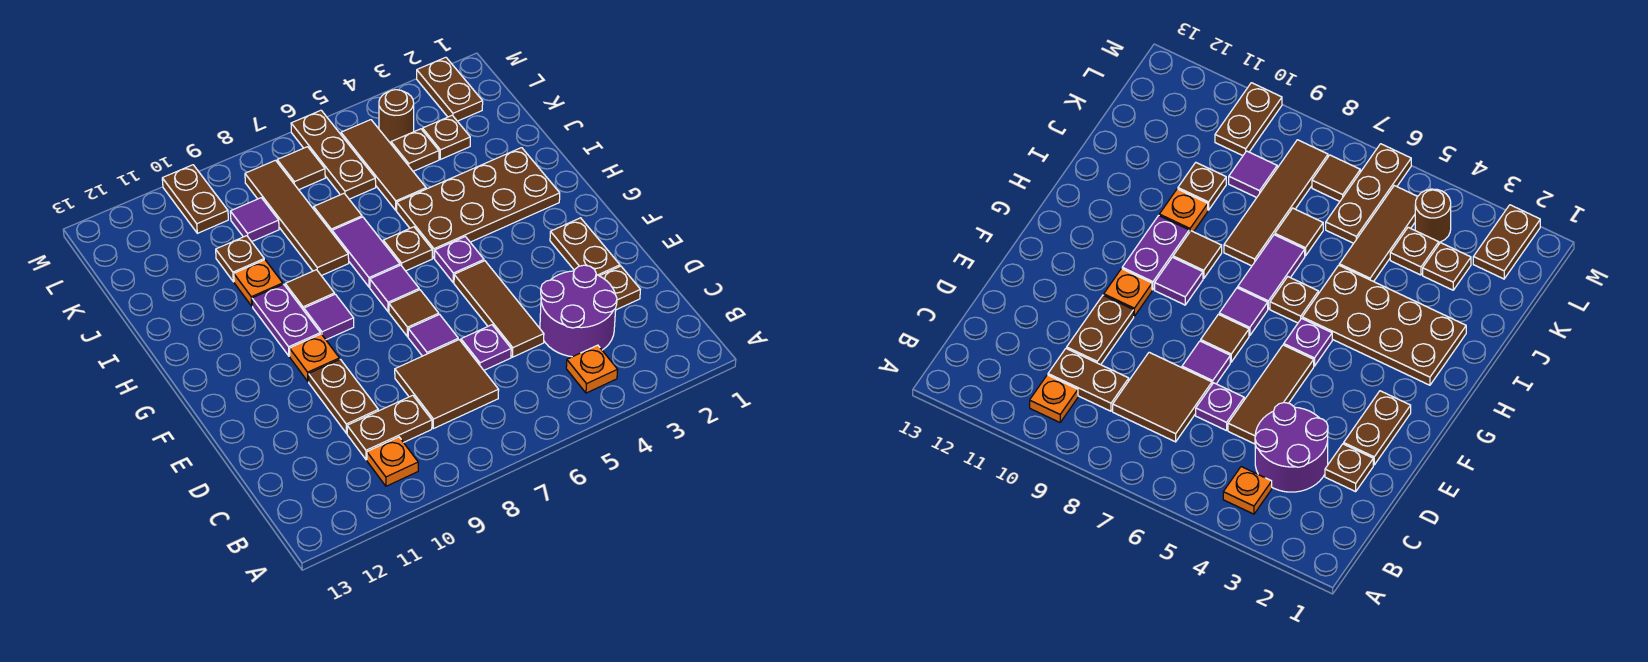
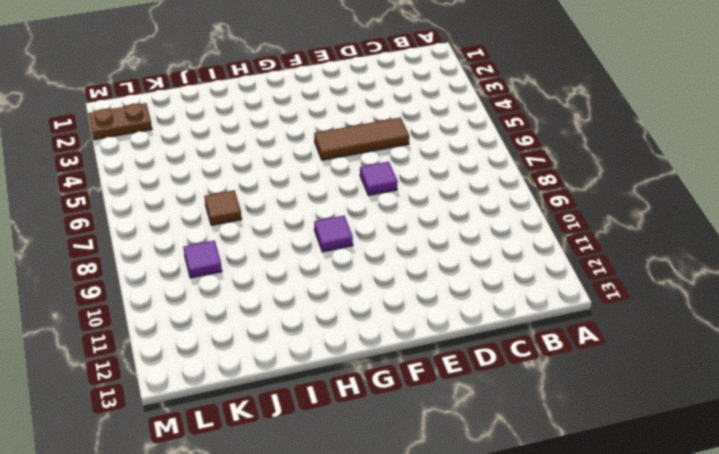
none -> orange plate B4 level 1
none -> orange plate B10 level 1
none -> purple round brick C3:D4 level 1
none -> brown tile C7:D8 level 1

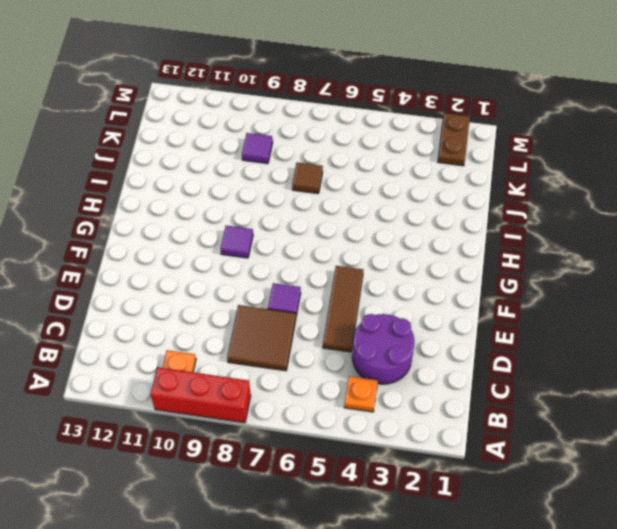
red brick A8:A10 level 1 -> none
none -> brown plate C9:C10 level 1
none -> brown plate D2 level 1
none -> purple plate D6 level 1
none -> brown plate D10:E10 level 1

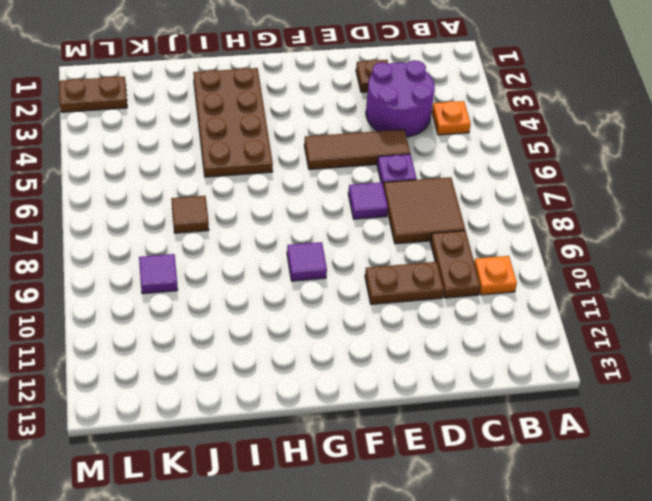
none -> brown plate E2:F2 level 1
none -> brown tile F7 level 1
none -> orange plate F10 level 1
none -> purple plate G5 level 1

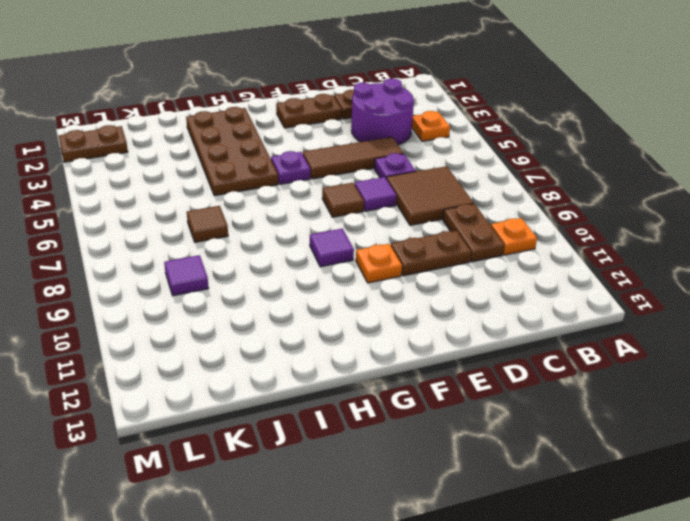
none -> purple tile G7 level 1
none -> purple plate G10:H10 level 1
none -> brown plate H6 level 1
none -> purple tile H7:I7 level 1

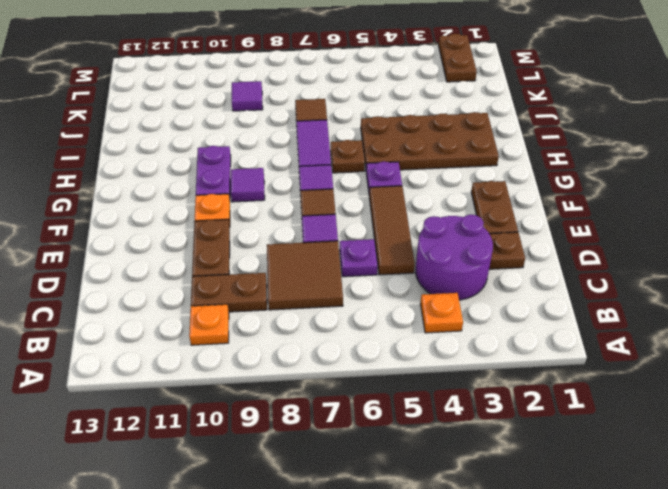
none -> brown tile H9 level 1
none -> brown tile I8:L8 level 1
none -> orange plate I10 level 1
none -> brown tile J5:L5 level 1

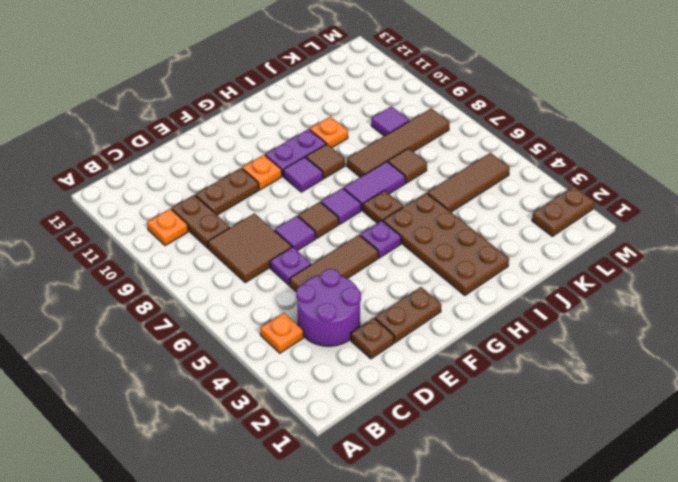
none -> brown plate J10 level 1
none -> brown plate K3 level 1
none -> brown plate K4 level 1
none -> brown plate K6:M6 level 1

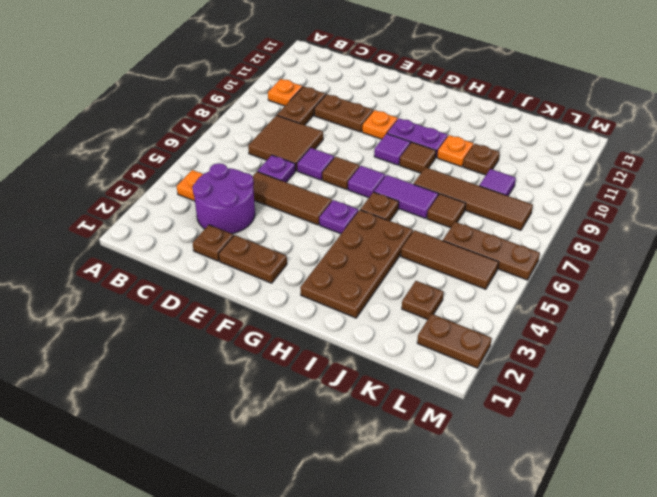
none -> brown plate K4 level 1
none -> brown round brick L4 level 1
none -> brown tile L7 level 1
none -> brown plate L10:M10 level 1

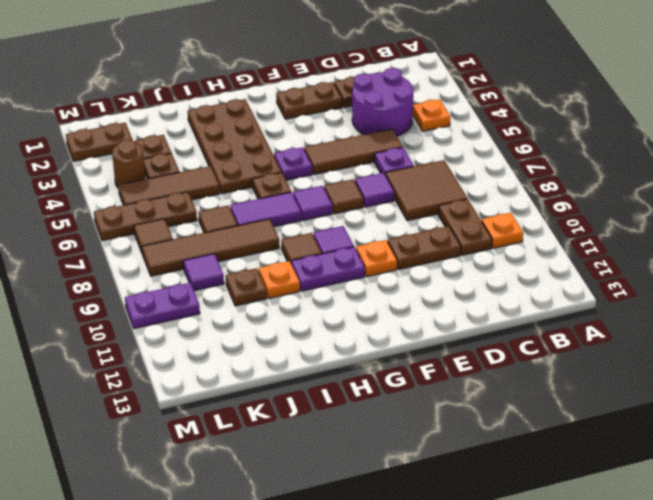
purple plate L10:M10 level 1 -> brown plate L10:M10 level 1

